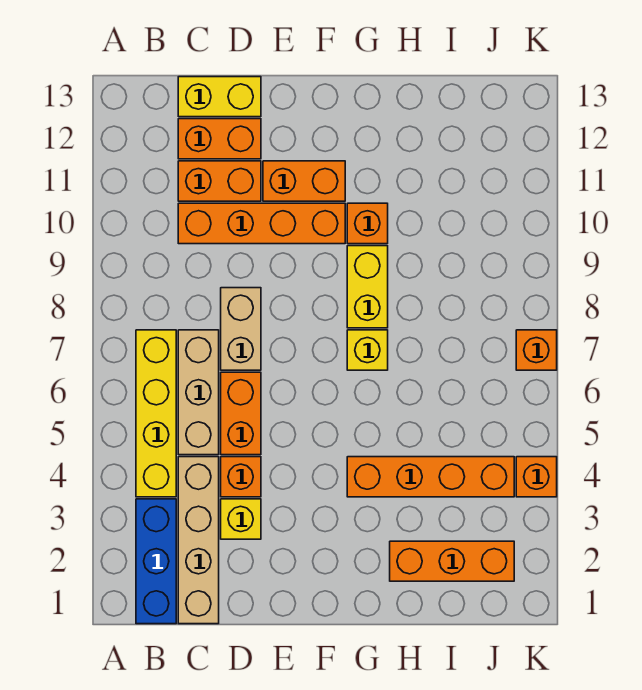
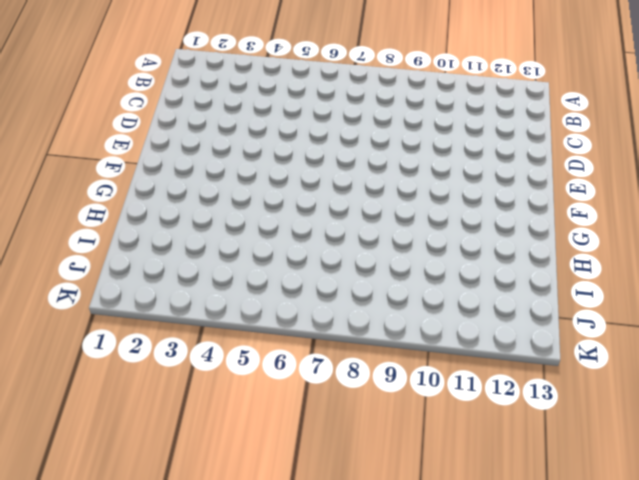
none -> blue brick B1:B3 level 1
none -> yellow brick B4:B7 level 1
none -> tan brick C1:C4 level 1

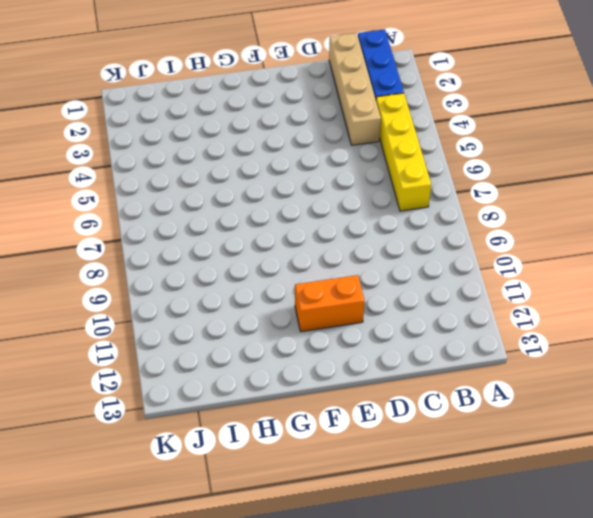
none -> tan brick C5:C7 level 1
none -> orange brick C10:F10 level 1
none -> orange brick C11:D11 level 1

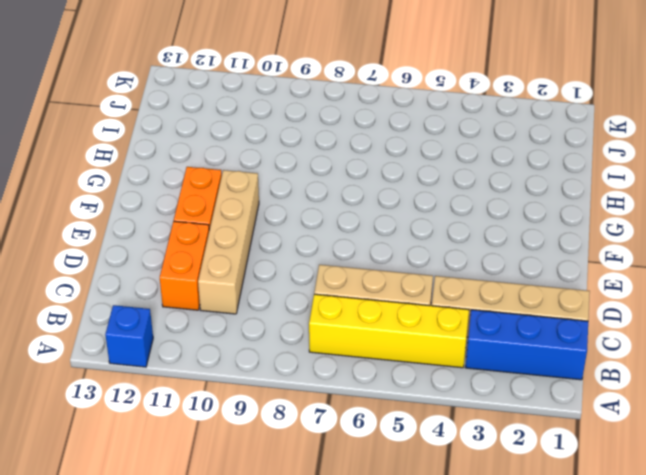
blue brick A12 level 1 -> none
tan brick C10:F10 level 1 -> orange brick C10:F10 level 1
none -> orange brick C12:D12 level 1
none -> yellow brick C13:D13 level 1
none -> yellow brick D3 level 1

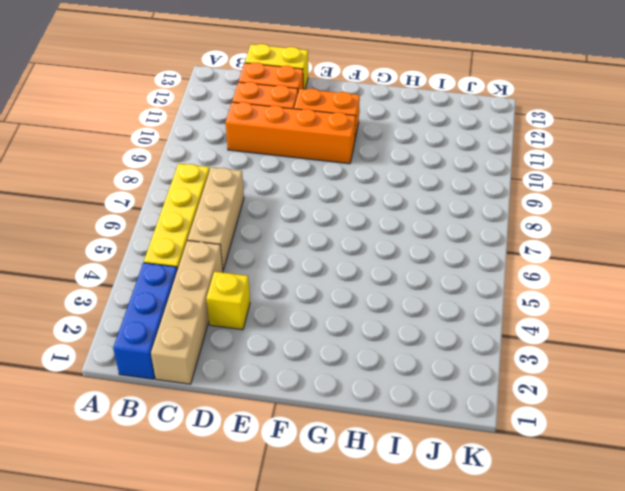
none -> orange brick D4 level 1
none -> orange brick D5:D6 level 1
none -> tan brick D7:D8 level 1

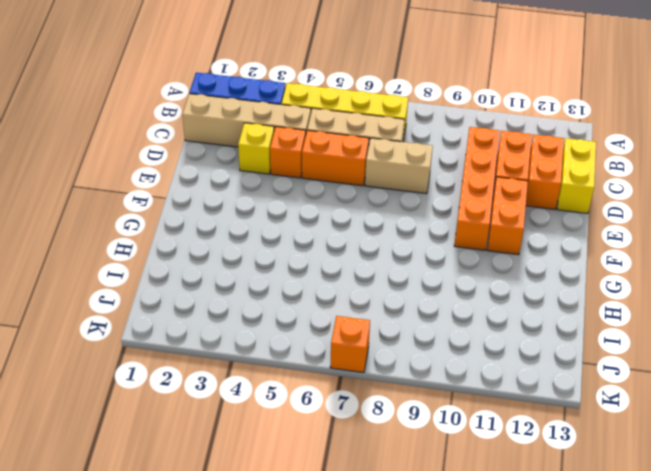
none -> orange brick G4:J4 level 1
none -> yellow brick G7 level 1
none -> yellow brick G8:G9 level 1

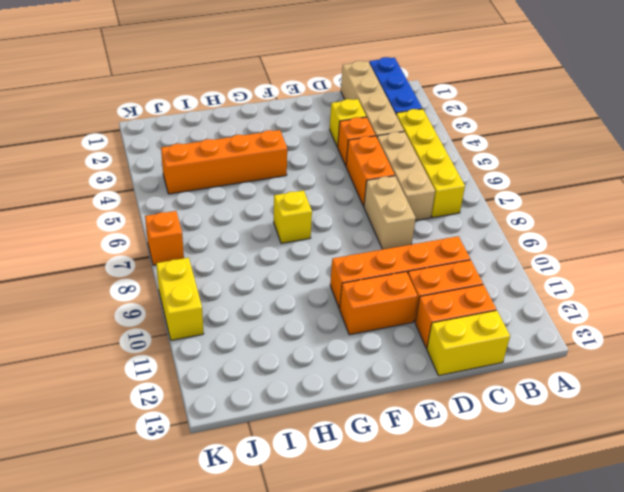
yellow brick K9:K10 level 1 -> yellow brick G8:G9 level 1
none -> orange brick G10 level 1
none -> orange brick H2:J2 level 1
none -> orange brick K4 level 1

